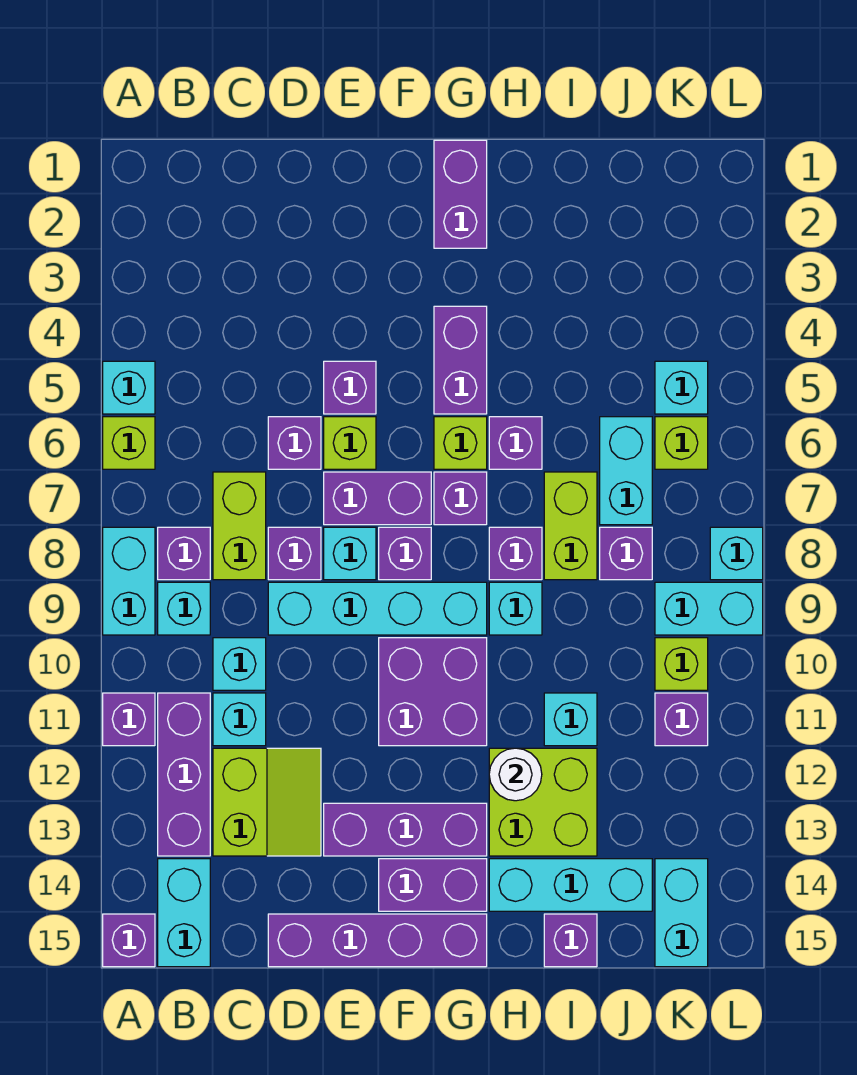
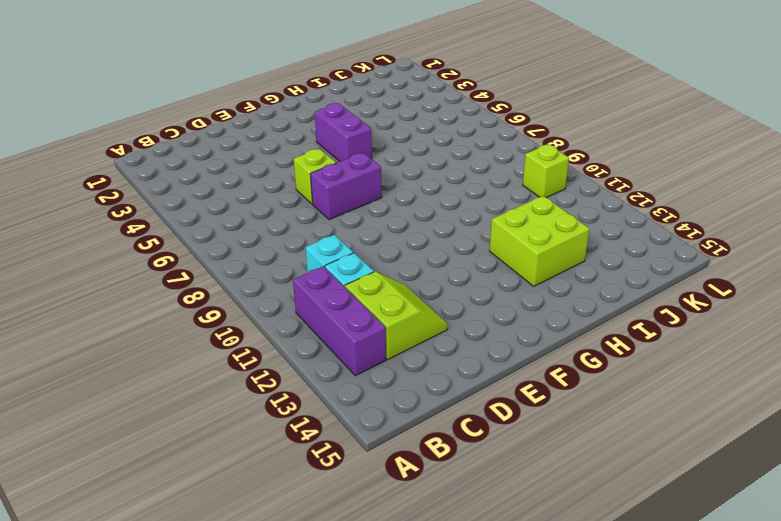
none -> cyan brick A5 level 1
none -> lime brick A6 level 1
none -> cyan brick A8:A9 level 1
none -> purple brick A11 level 1

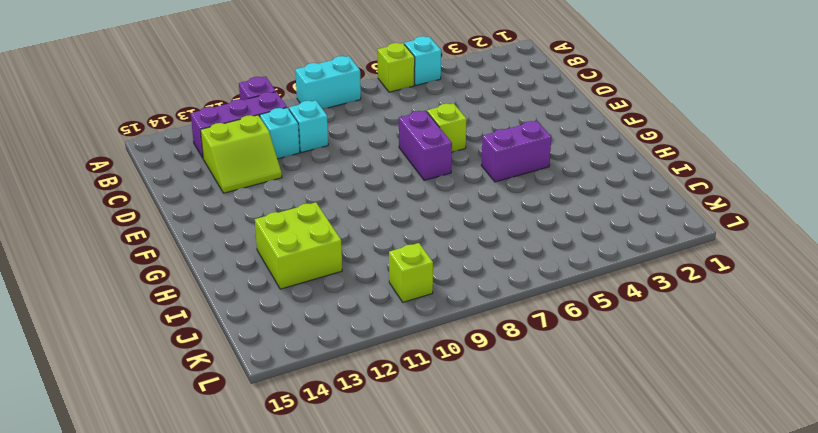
none -> purple brick A15 level 1
none -> purple brick B8 level 1
none -> cyan brick B9 level 1
none -> cyan brick B14:B15 level 1

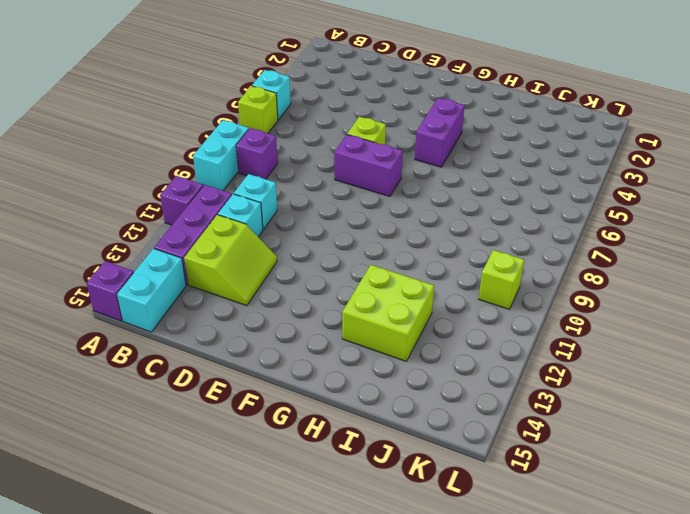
none -> cyan brick B9 level 1
none -> lime brick C7:C8 level 1
none -> purple brick D6 level 1
none -> purple brick D8 level 1

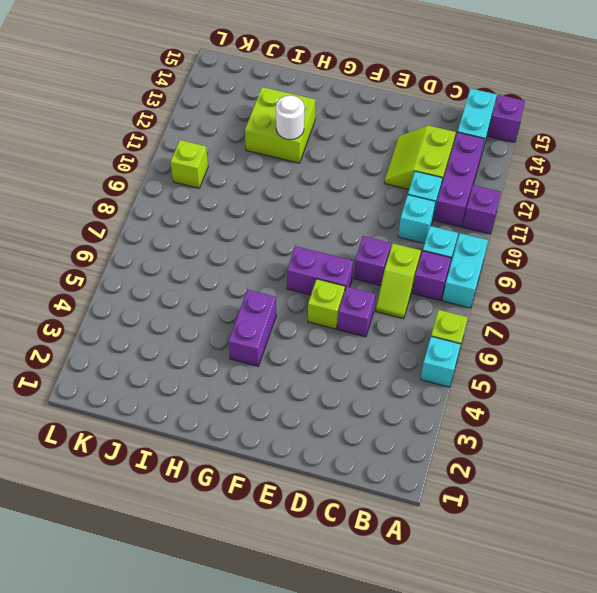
lime slope C7:C8 level 1 top 8 -> lime brick C7:C8 level 1
none -> cyan brick D9:G9 level 1
none -> purple brick D15:G15 level 1
none -> purple brick E5 level 1
none -> cyan brick E8 level 1

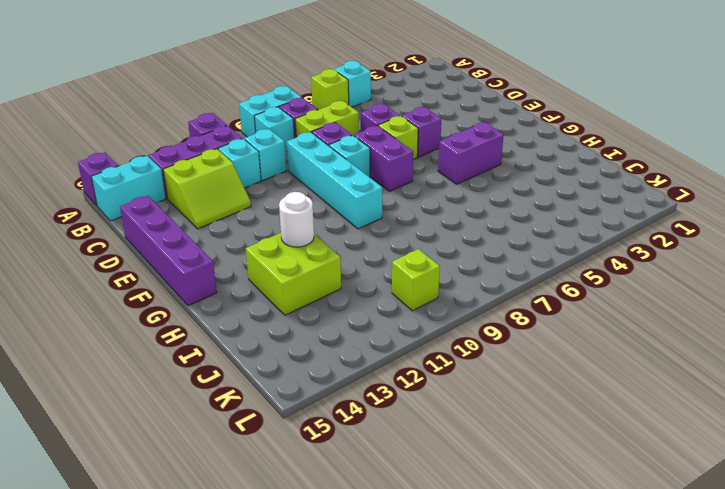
none -> purple brick E13:G13 level 1
none -> purple brick F8 level 1
none -> purple brick F10:G11 level 1
none -> purple brick F14:G14 level 1

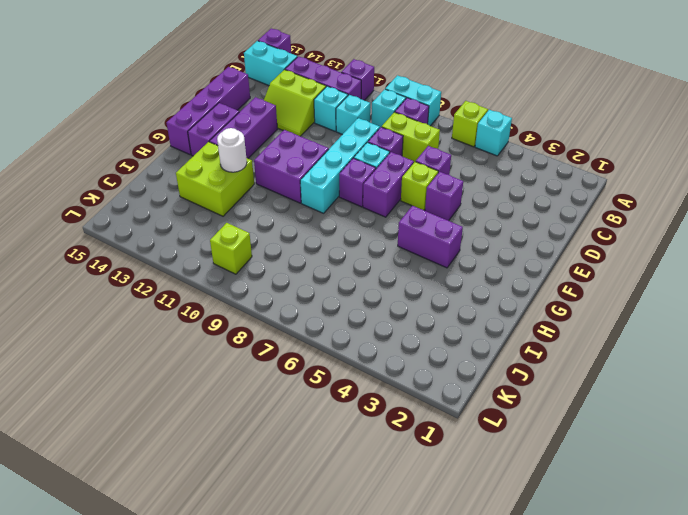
none -> purple brick G1:G2 level 1
none -> lime brick G6 level 1
none -> purple brick G7 level 1
none -> purple brick H6 level 1

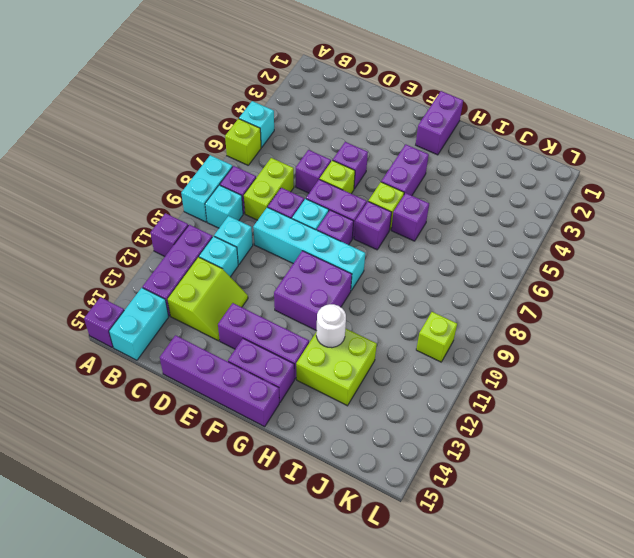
none -> purple brick H8 level 1
none -> cyan brick H9 level 1
none -> cyan brick H14:J14 level 1
none -> lime brick I7:I8 level 1

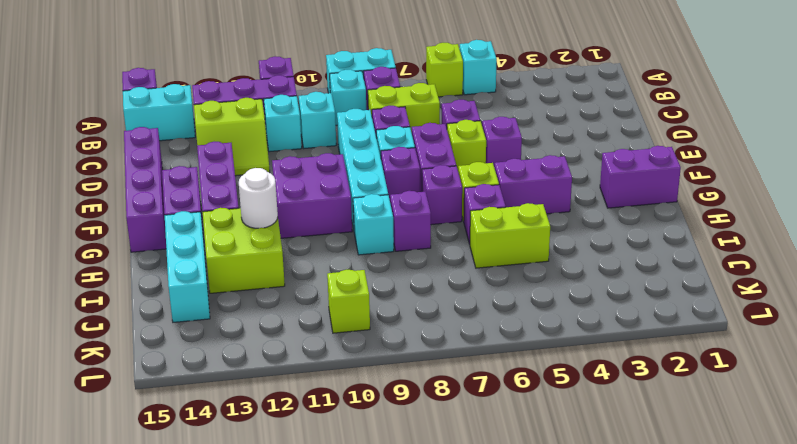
lime brick I5:I6 level 1 -> lime brick I7:I8 level 1
none -> cyan brick I11 level 1
none -> purple brick I15 level 1
none -> cyan brick J6:J7 level 1
none -> purple brick J8 level 1

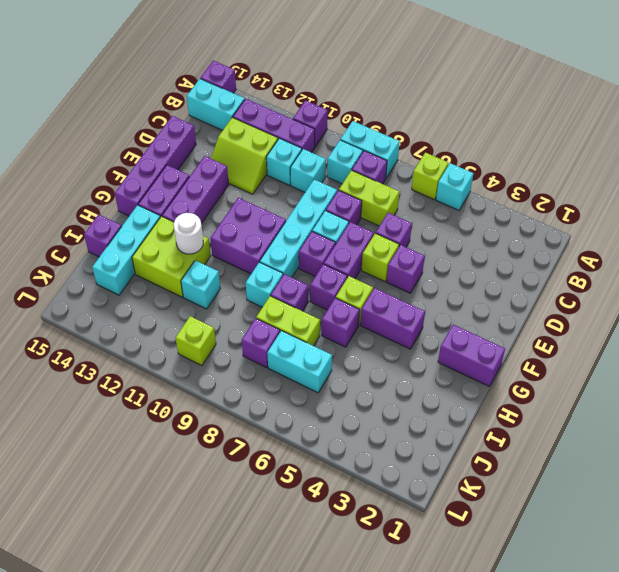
none -> cyan brick K5 level 1
none -> lime brick K6 level 1
none -> cyan brick K9:L9 level 1
none -> purple brick K11 level 1

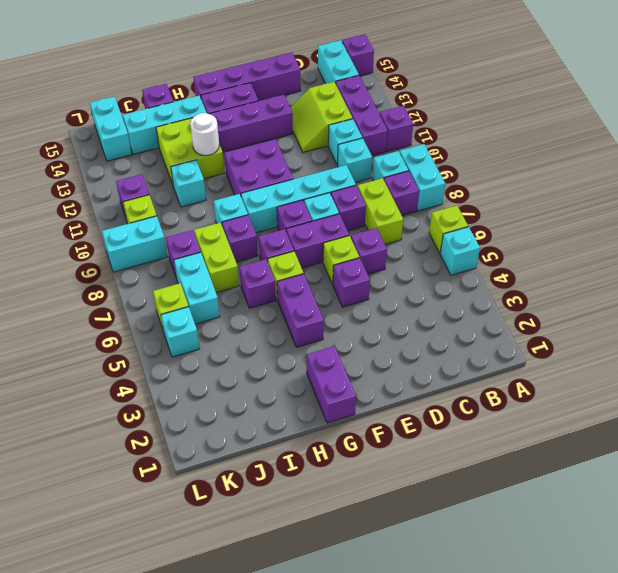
none -> cyan brick L8 level 1

